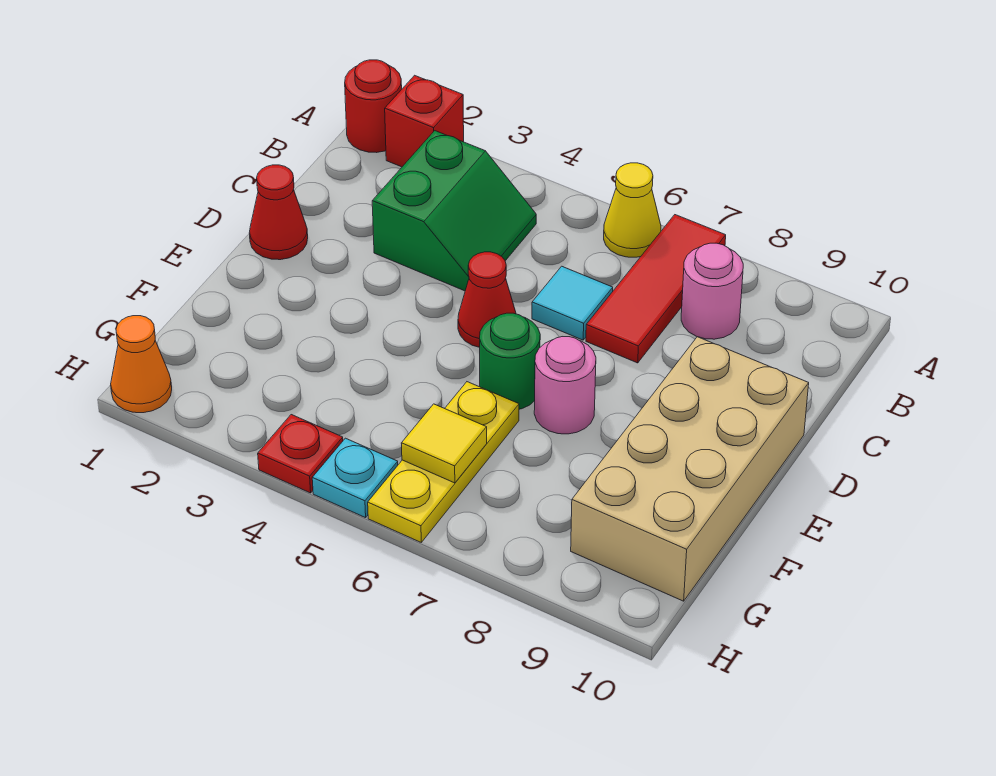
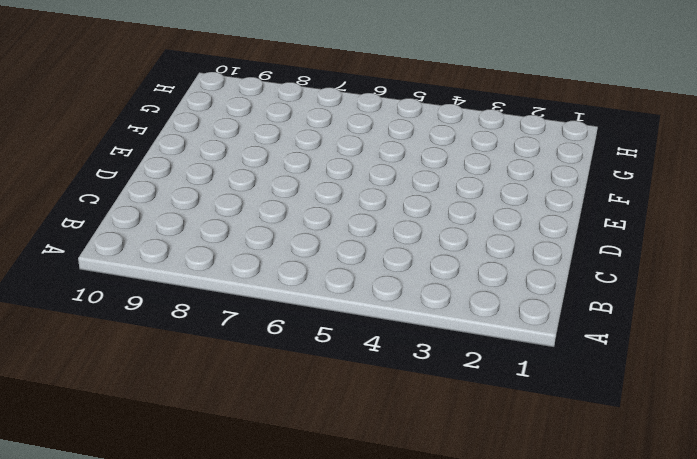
none -> red round brick A1 level 1
none -> red brick A2 level 1
none -> yellow cone A6 level 1

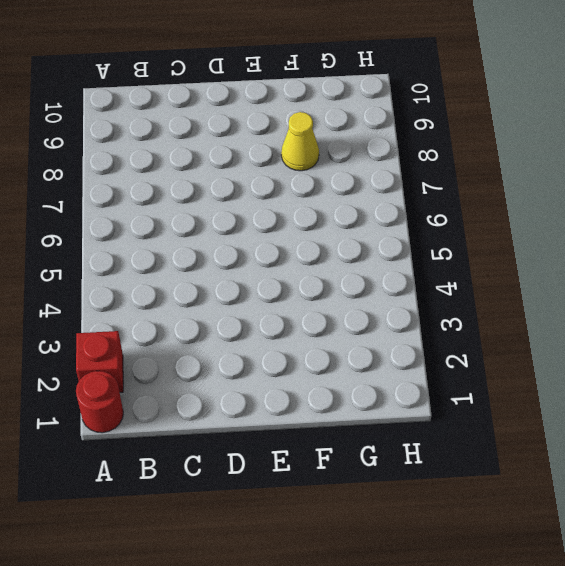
yellow cone F8 level 1 -> yellow cone A6 level 1
none -> red tile A7:C7 level 1
none -> green slope B3:C4 level 1 top 3
none -> pink round brick B8 level 1

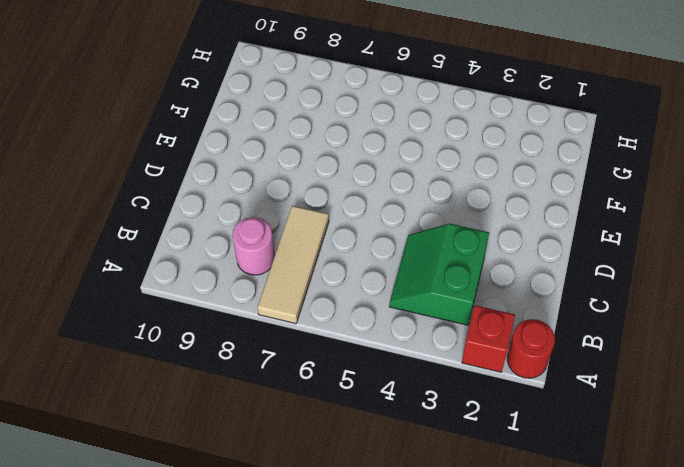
tan tile A7:C7 level 1 -> red tile A7:C7 level 1
none -> yellow cone A6 level 1
none -> cyan tile C6 level 1
none -> red cone D1 level 1

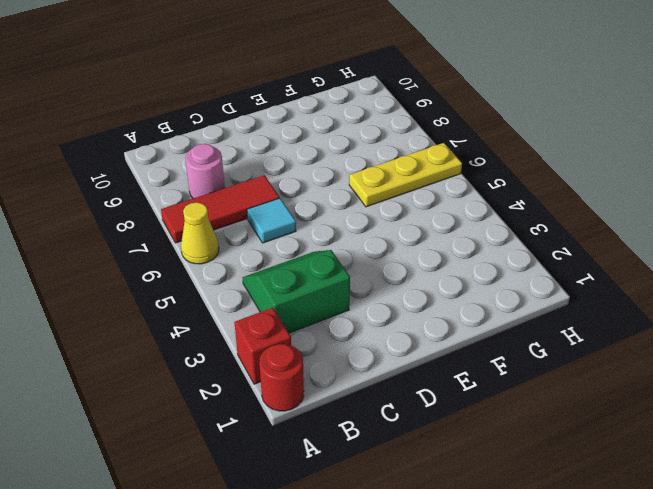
none -> red cone D1 level 1
none -> red cone D5 level 1
none -> tan brick D9:G10 level 1

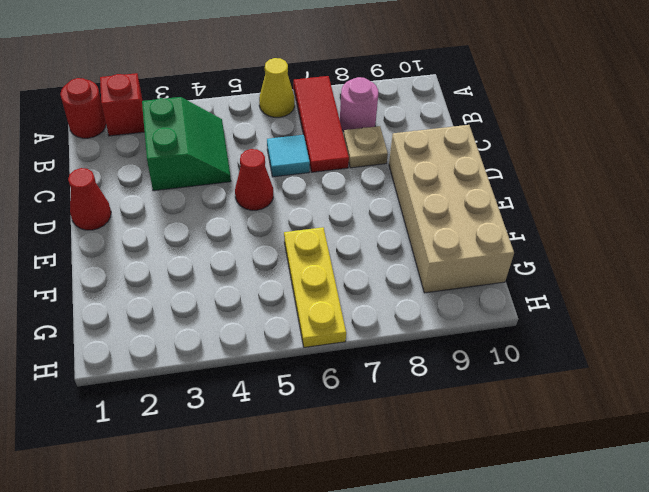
tan plate C8 level 1 -> none
none -> green round brick E6 level 1
none -> pink round brick E7 level 1
none -> orange cone H1 level 1

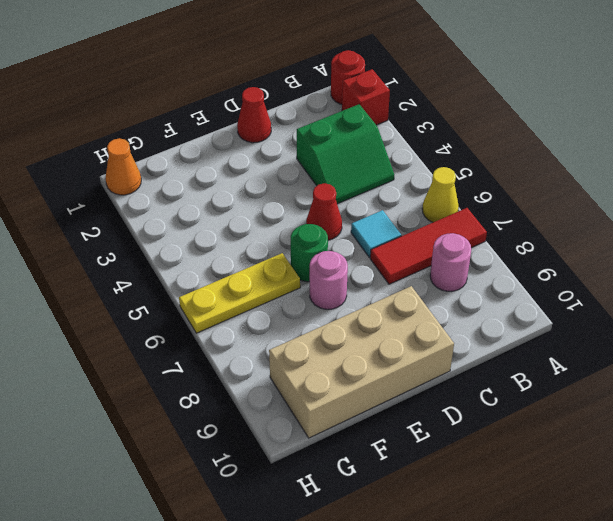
none -> red plate H4 level 1
none -> cyan plate H5 level 1
none -> yellow tile G6 level 2

